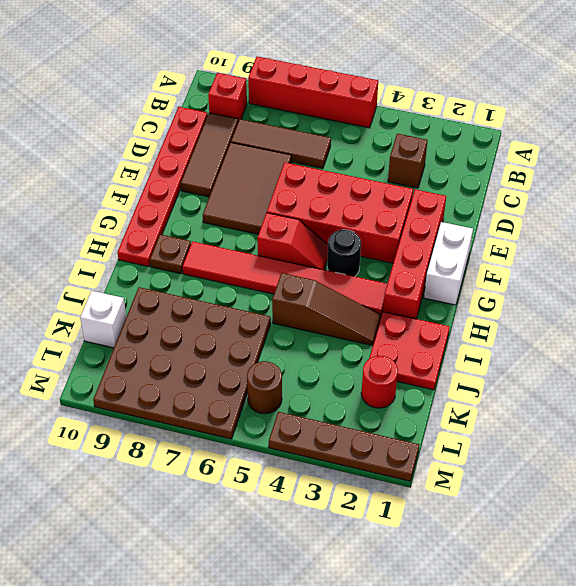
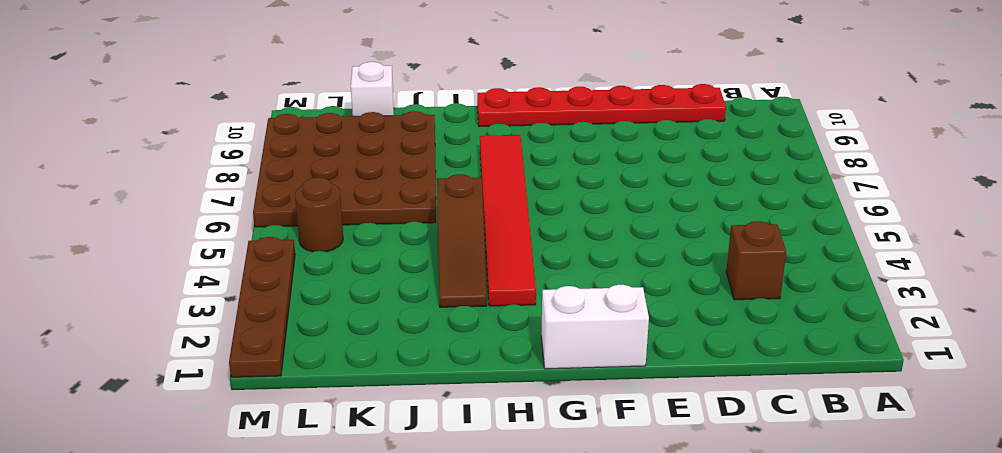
none -> red brick A5:A8 level 1
none -> red brick B9 level 1
none -> brown tile C6:C8 level 1

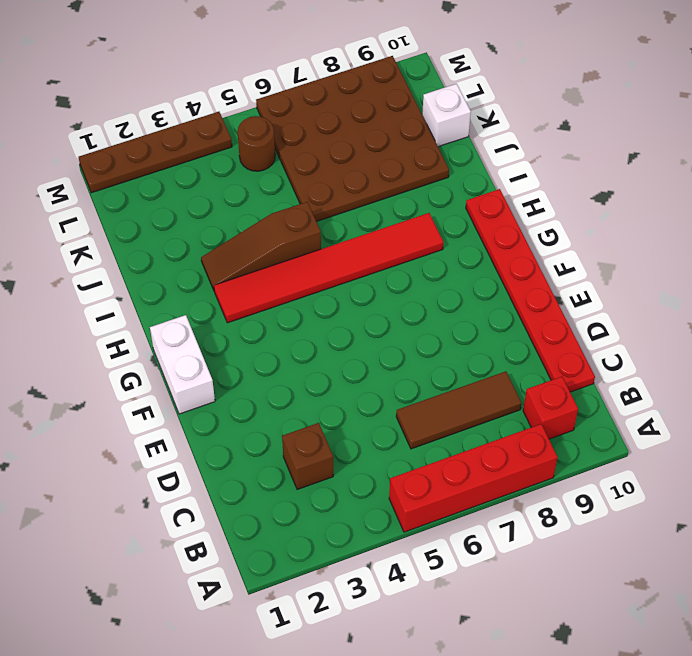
none -> brown tile C9:E9 level 1
none -> brown tile D7:F8 level 1
none -> red brick E2:H2 level 1

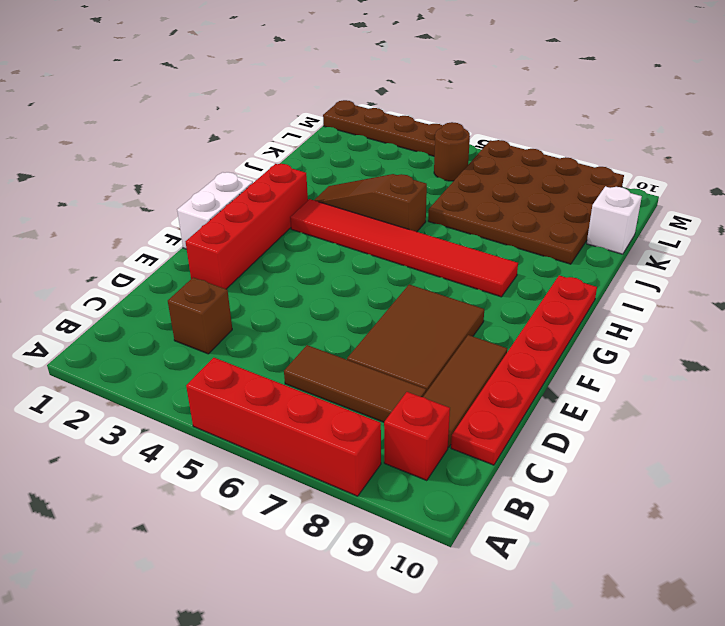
none -> red brick E3:F6 level 1
none -> black round brick G4 level 1
none -> red slope G5:G6 level 1 top 6

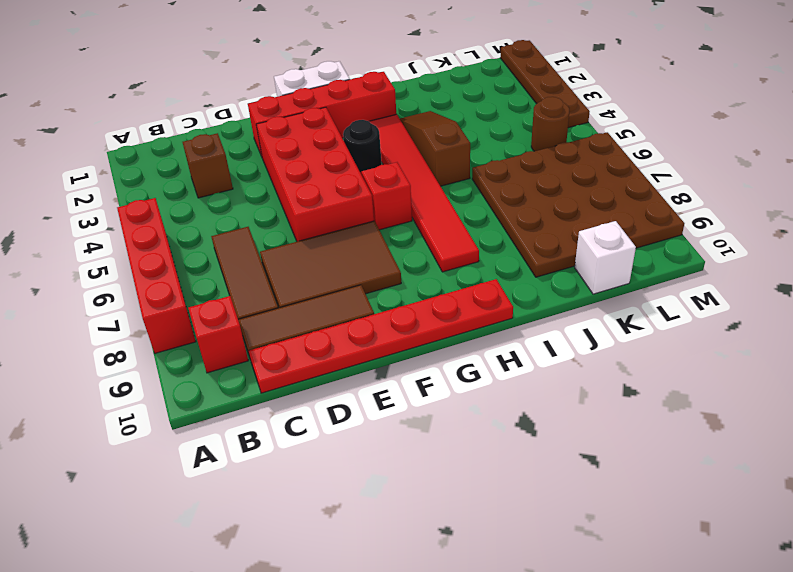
none -> brown plate H9 level 1
none -> red plate I1:J2 level 1
none -> red round brick K2 level 1

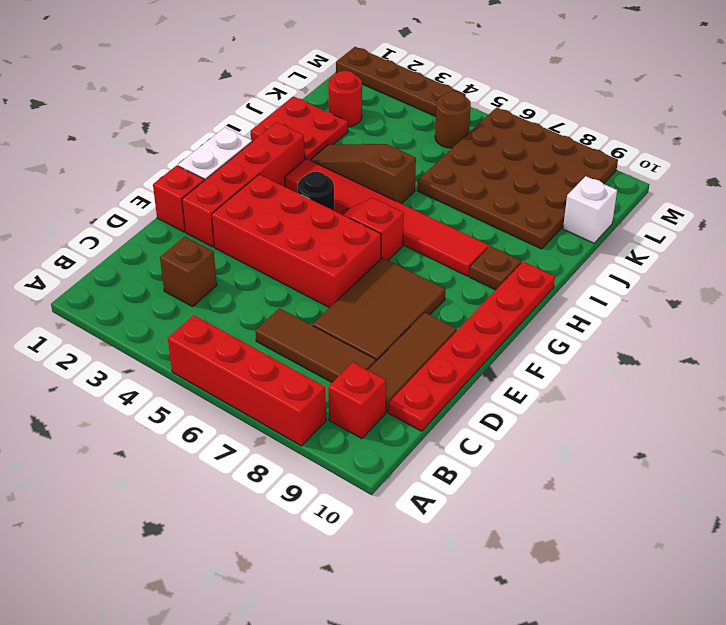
red brick E1 level 1 -> none

